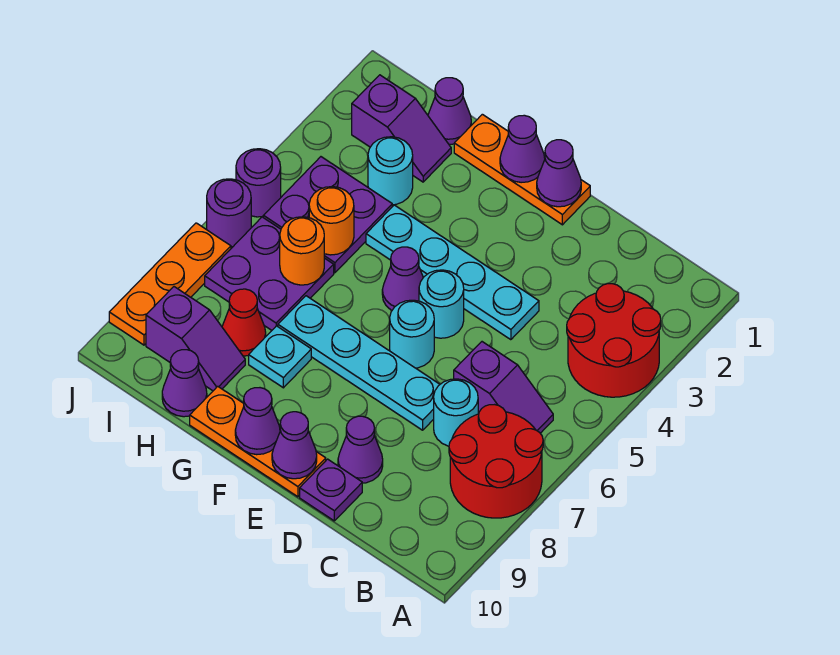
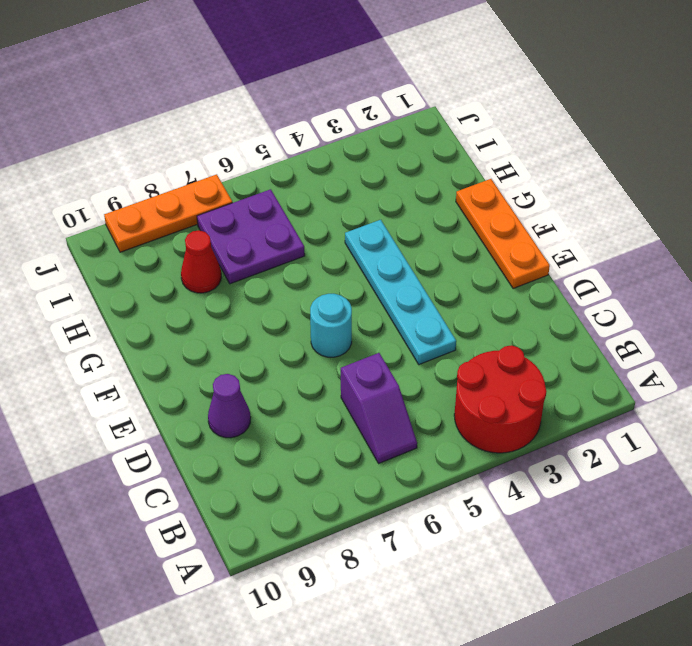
none -> red round brick A7:B8 level 1
none -> cyan round brick C7 level 1
none -> cyan plate D7:G7 level 1
none -> purple plate D10 level 1

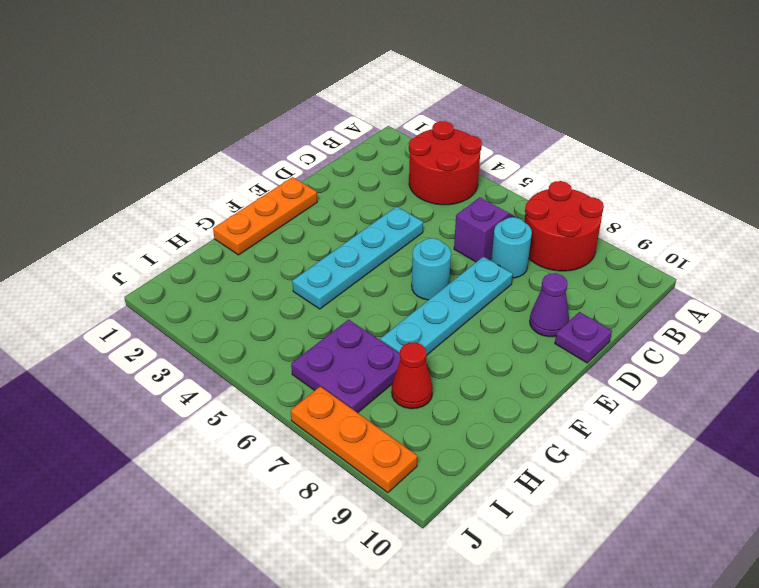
none -> cyan round brick E5 level 1
none -> orange plate E10:G10 level 1
none -> purple cone F5 level 1
none -> cyan plate G8 level 1

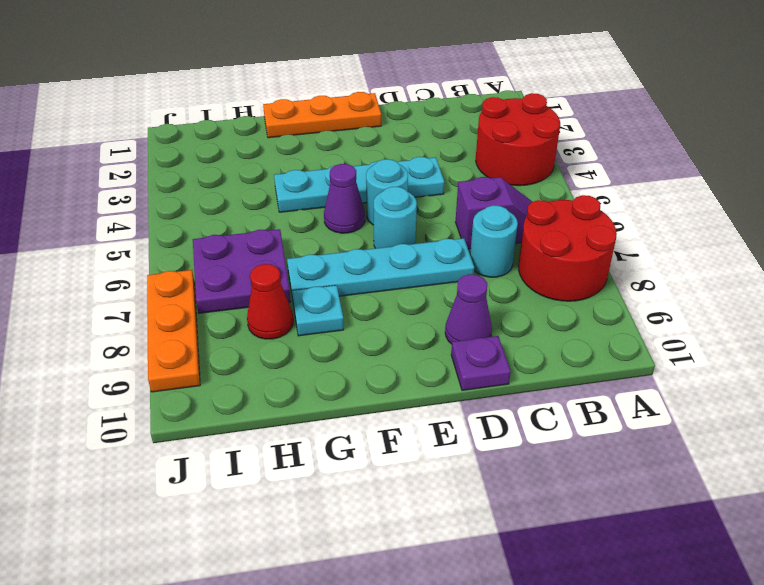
none -> orange plate E10:G10 level 1
none -> purple cone H1 level 1
none -> purple slope H2:I2 level 1 top I
none -> cyan round brick H3 level 1

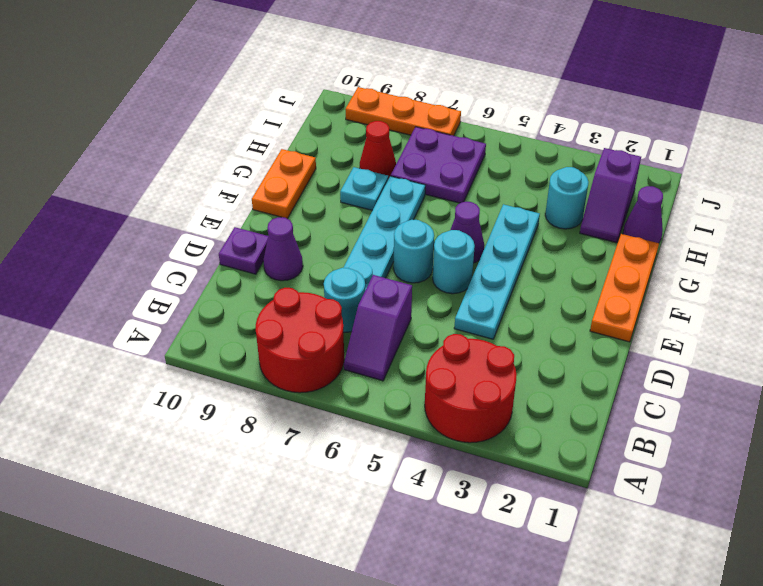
orange plate F10:G10 level 1 -> orange plate E10:G10 level 1
none -> purple plate H4:I5 level 1
none -> purple slope H9:I9 level 1 top I
none -> purple cone H10 level 1
none -> purple round brick J5 level 1

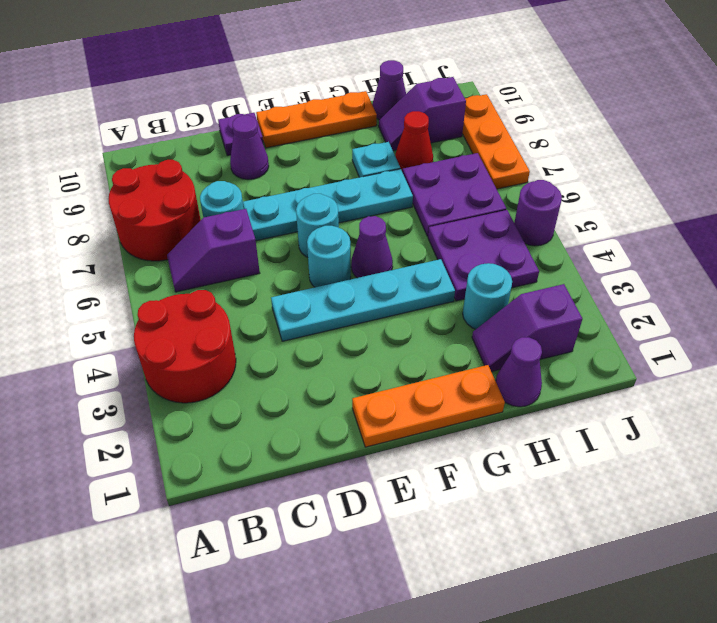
none -> purple round brick J6 level 1
none -> purple cone E1 level 2
none -> purple cone E10 level 2
none -> purple cone F1 level 2

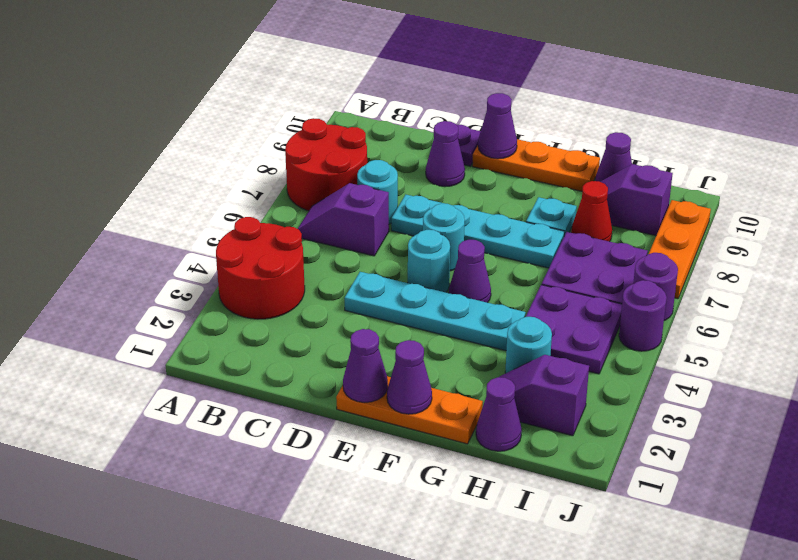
none -> purple cone F10 level 2
none -> orange round brick H5 level 2
none -> orange round brick H6 level 2

